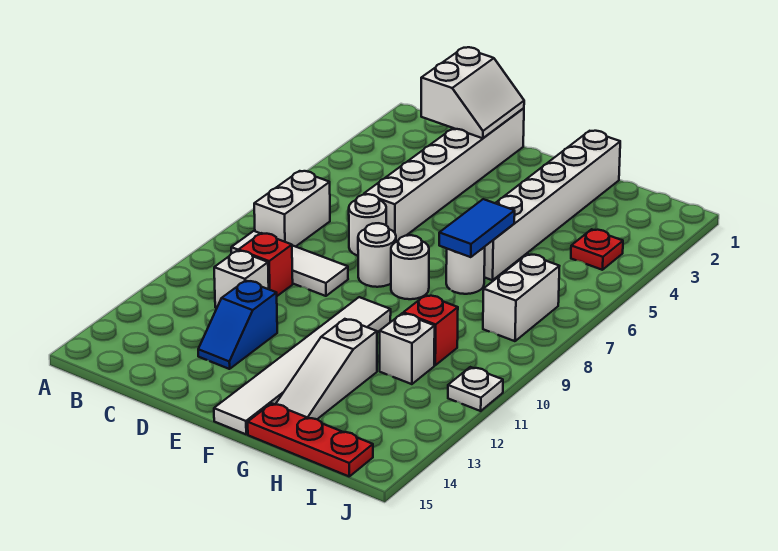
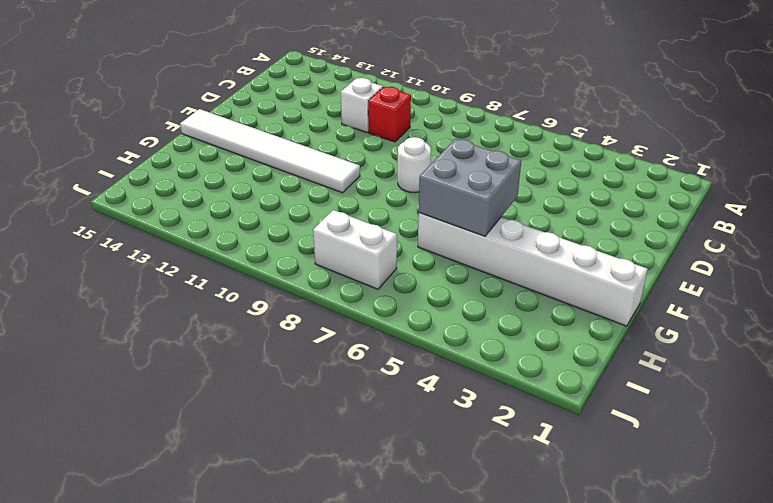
grey brick F5:G6 level 2 -> blue tile G6:G7 level 2
none -> white brick B7:B8 level 1
none -> white tile B9:D9 level 1
none -> white brick D1:D6 level 1

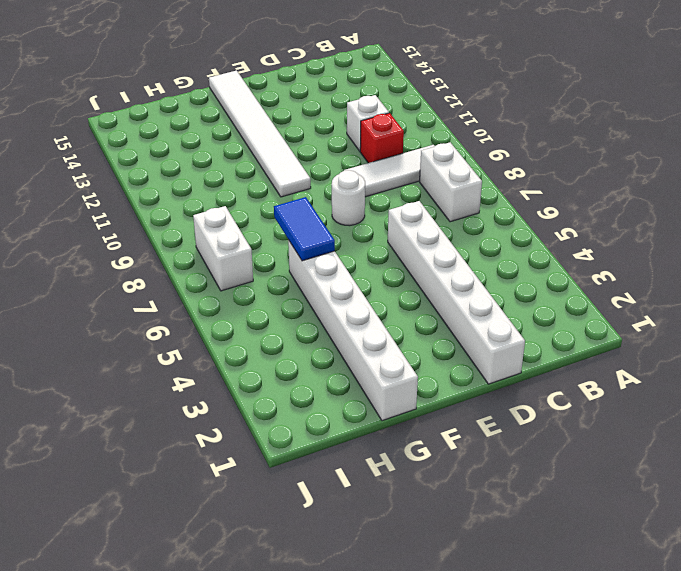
none -> white round brick D7 level 1
none -> blue slope D12:D13 level 1 top 12
none -> white round brick F8 level 1

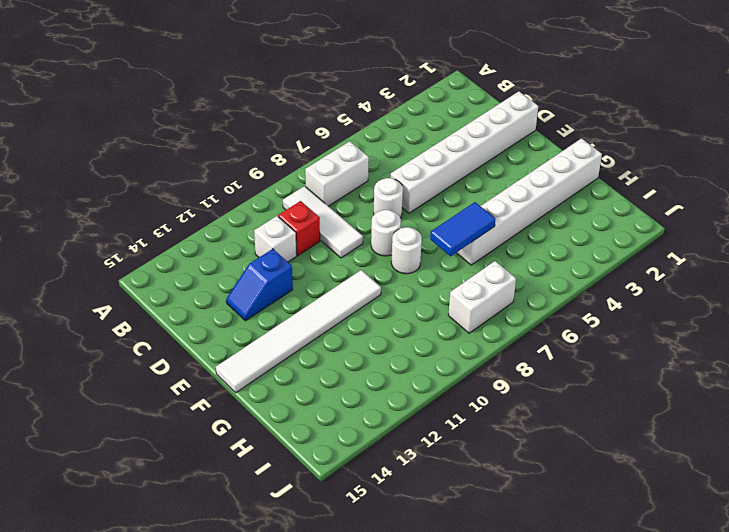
none -> white round brick G7 level 1
none -> white slope G12:G14 level 1 top 12
none -> red plate G15:I15 level 1

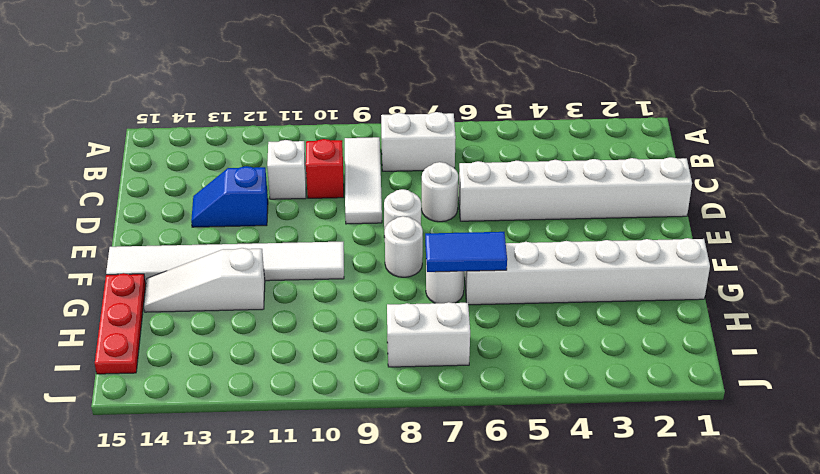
none -> red brick H10 level 1
none -> white brick H11 level 1
none -> red plate I4 level 1

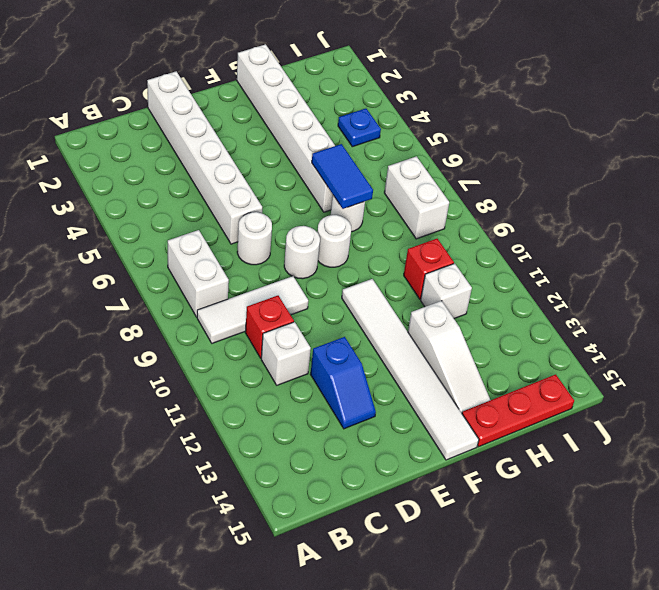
blue plate I4 level 1 -> red plate I4 level 1
none -> white plate J11 level 1
none -> white slope C1:D2 level 2 top C

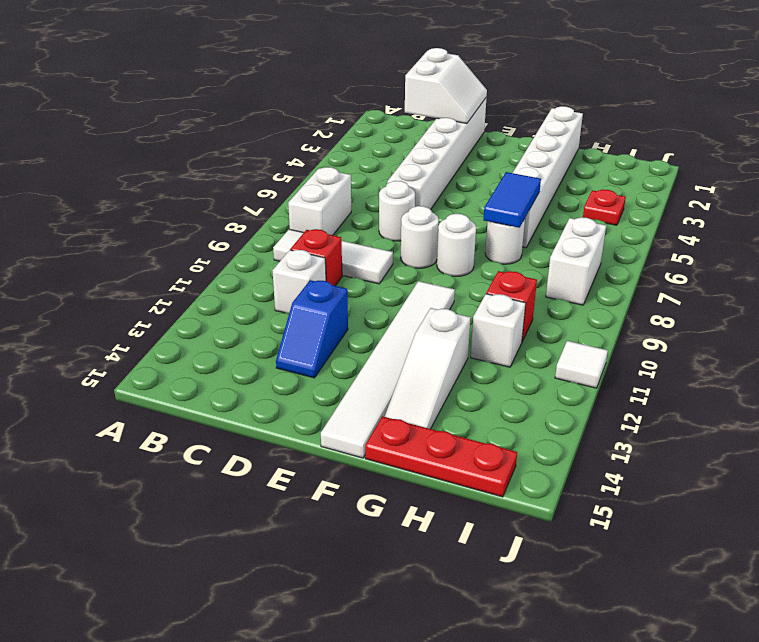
white tile J11 level 1 -> white plate J11 level 1

